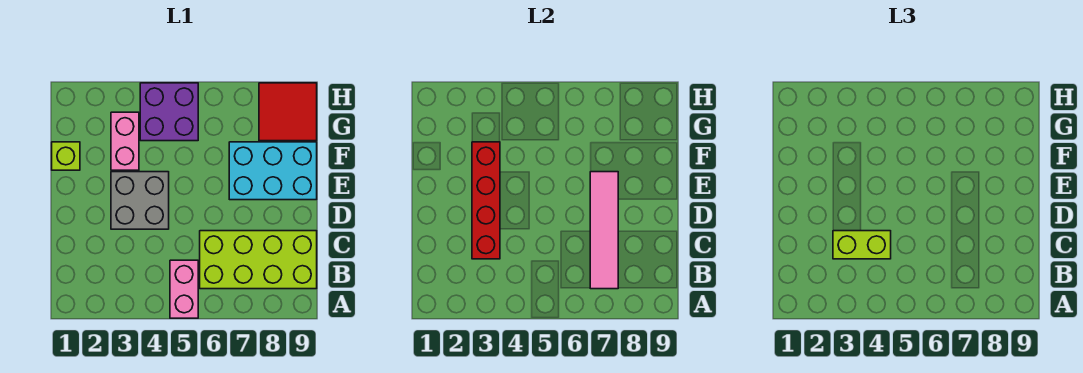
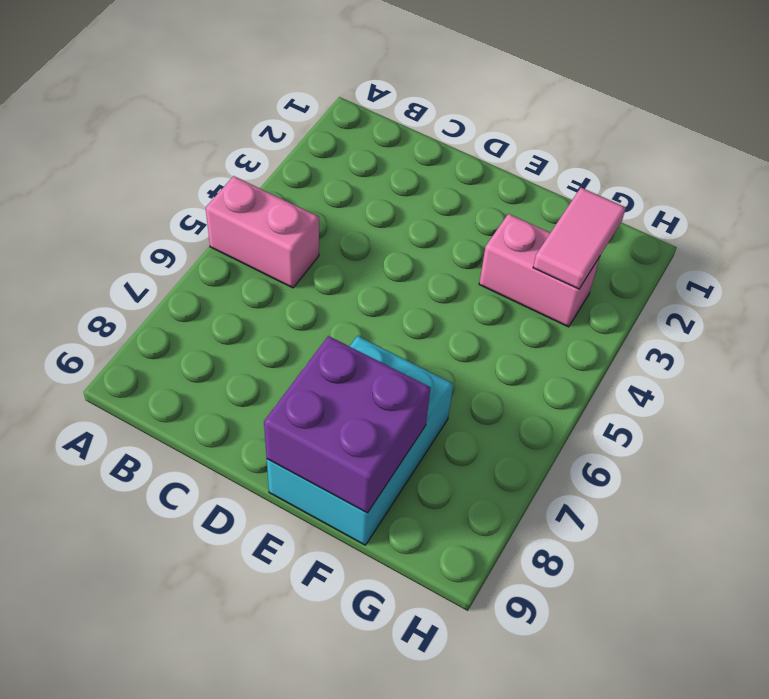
purple brick E8:F9 level 2 -> purple brick G4:H5 level 1
pink tile G2:G3 level 2 -> none
none -> lime brick B6:C9 level 1
none -> grey brick D3:E4 level 1

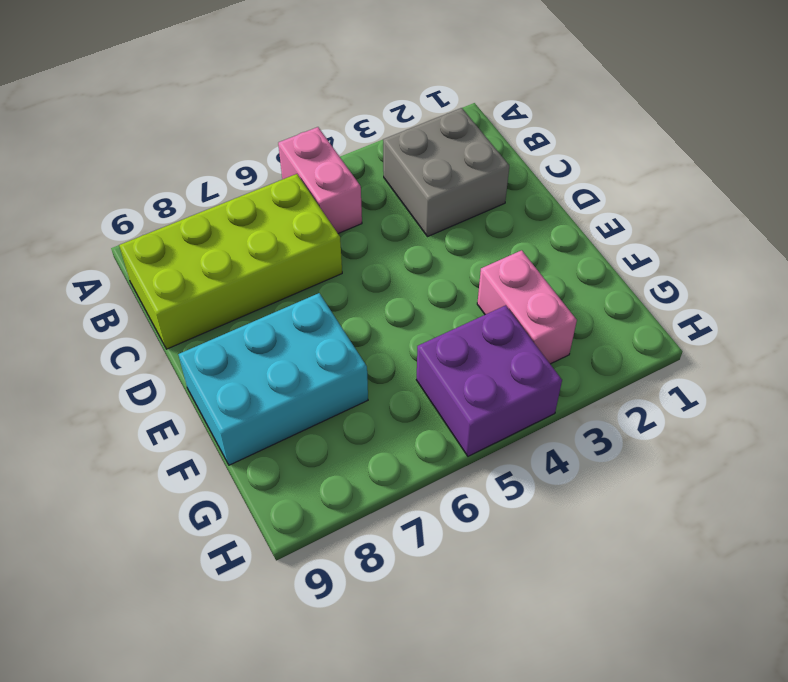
grey brick B2:C3 level 1 -> grey brick D3:E4 level 1
none -> lime brick F1 level 1
none -> red tile G8:H9 level 1

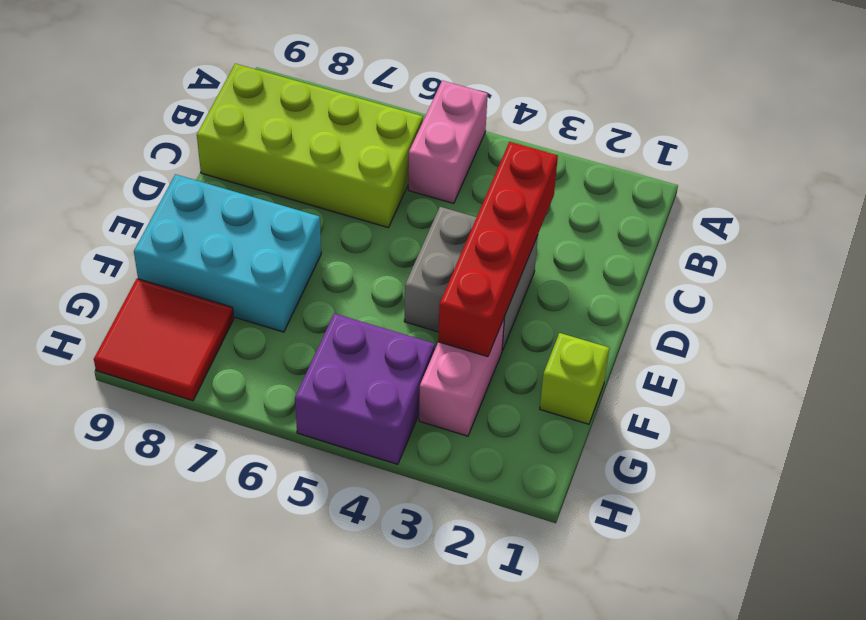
none -> pink tile B7:E7 level 2
none -> lime brick C3:C4 level 3

